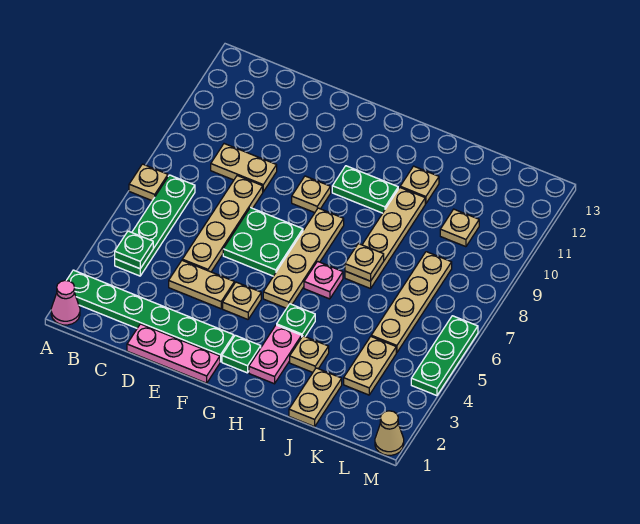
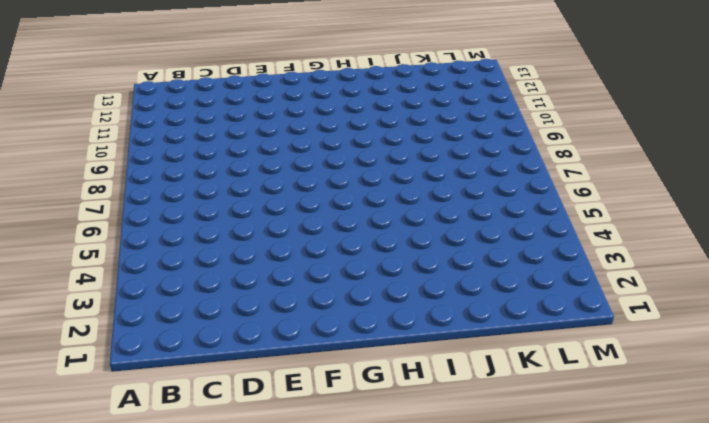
none -> pink cone A1 level 1
none -> green plate A2:F2 level 1
none -> tan plate A7 level 1

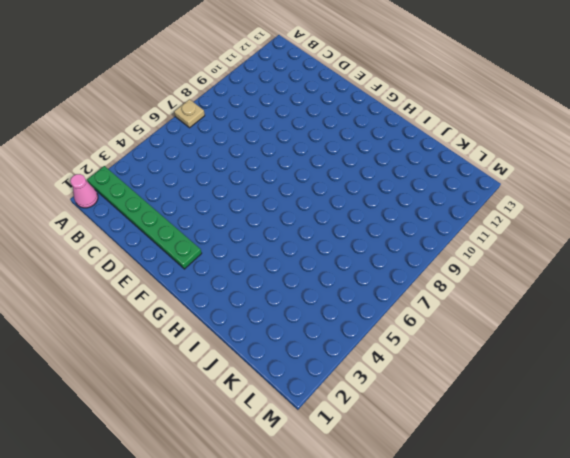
none -> green plate B4:B7 level 1
none -> tan plate C9:D9 level 1
none -> pink plate D1:F1 level 1

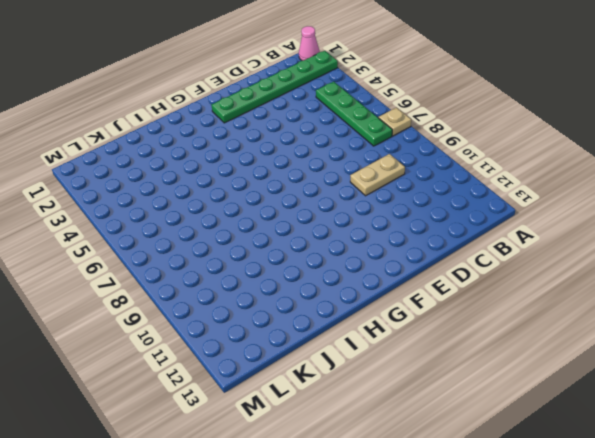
none -> pink plate D1:F1 level 1
none -> tan plate D4:E4 level 1
none -> tan plate D5:D8 level 1

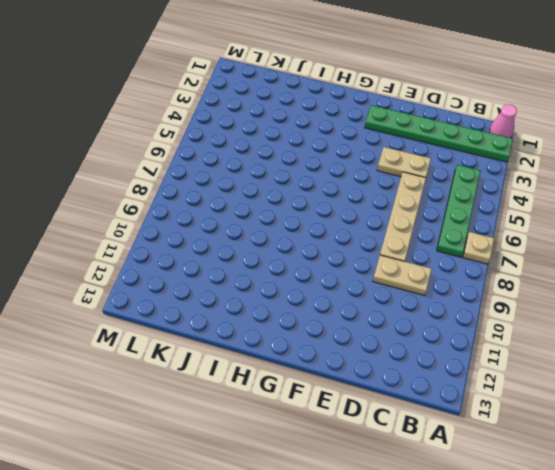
none -> pink plate D1:F1 level 1
none -> green plate E6:F7 level 1
none -> tan plate F4 level 1

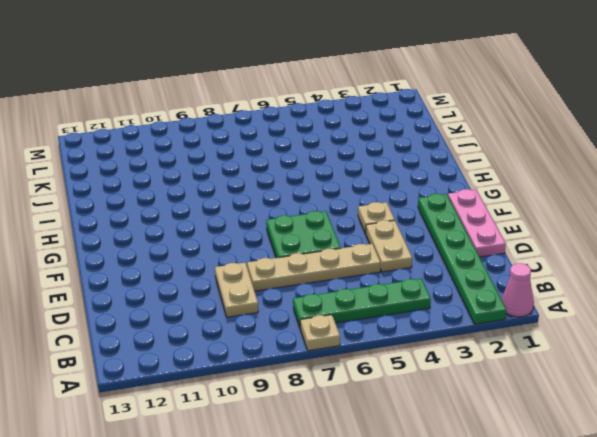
none -> tan plate F9 level 1
none -> green plate G2 level 1
none -> tan plate G5:G8 level 1

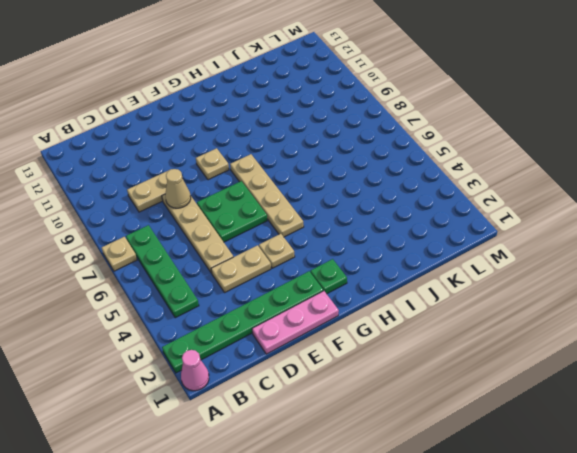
tan cone D8 level 2 -> tan cone M1 level 1
none -> green plate G10:H10 level 1
none -> pink plate H2:H3 level 1
none -> green plate H4 level 1

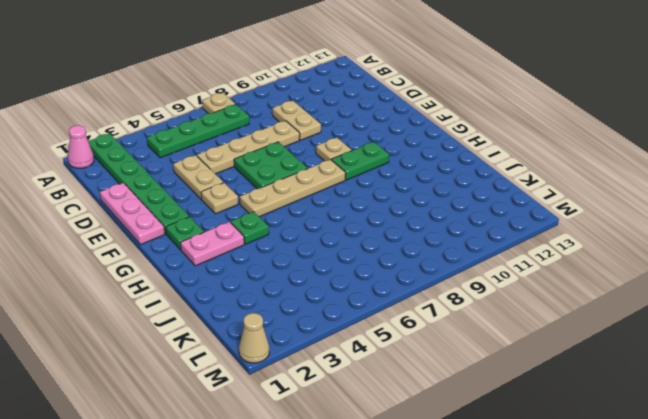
green plate G9:G10 level 1 -> green plate G10:H10 level 1
none -> pink plate H6 level 1
none -> tan plate I3 level 1
none -> tan plate I7:I10 level 1

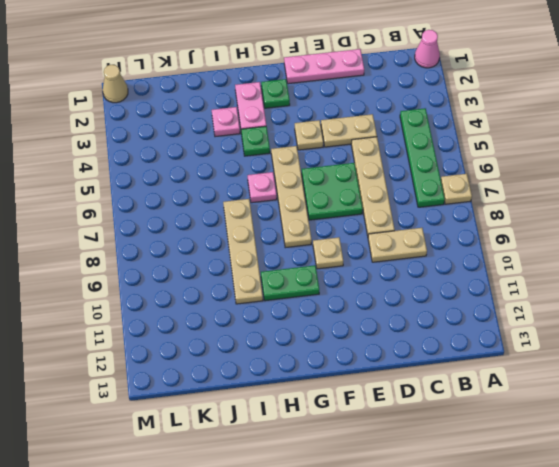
pink plate I3 level 1 -> tan plate I3 level 1
none -> green plate A2:F2 level 1
none -> tan plate I11 level 1
none -> tan plate J1:J2 level 1

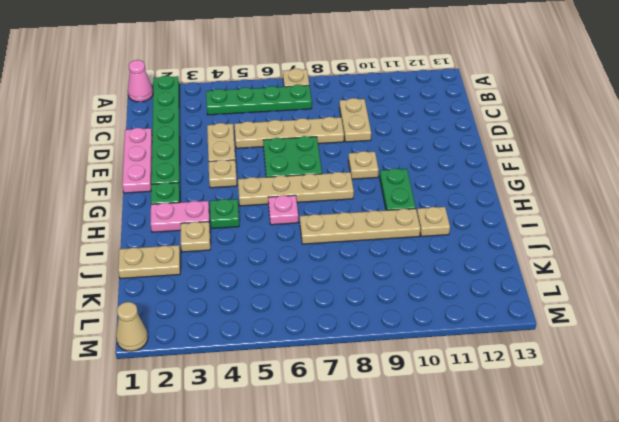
none -> tan plate K3:K4 level 1
none -> tan plate K5:K8 level 1
none -> tan plate K10 level 1

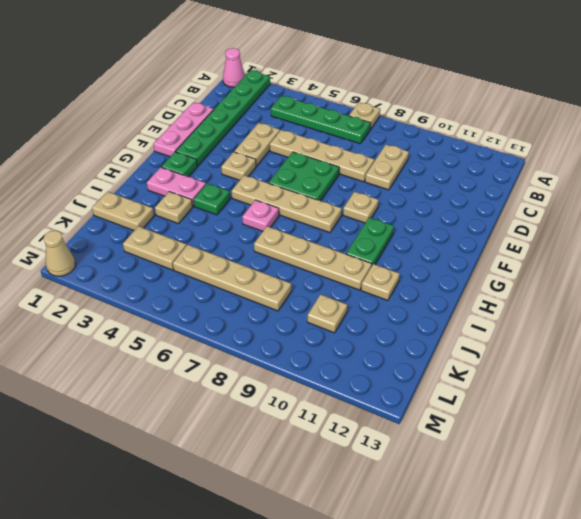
none -> green plate M4:M6 level 1
none -> green plate B4 level 2
none -> tan plate I7 level 2

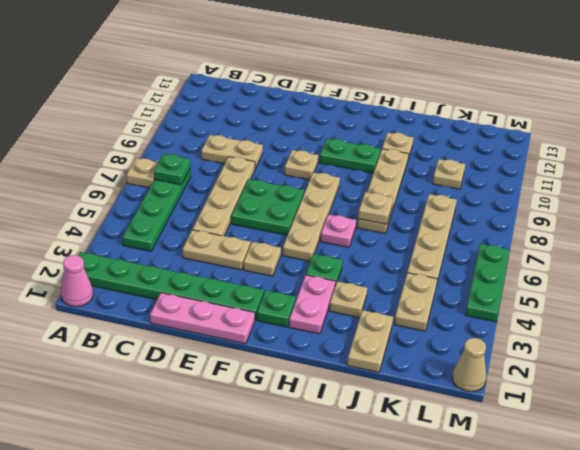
green plate B7 level 2 -> green plate B4 level 2

